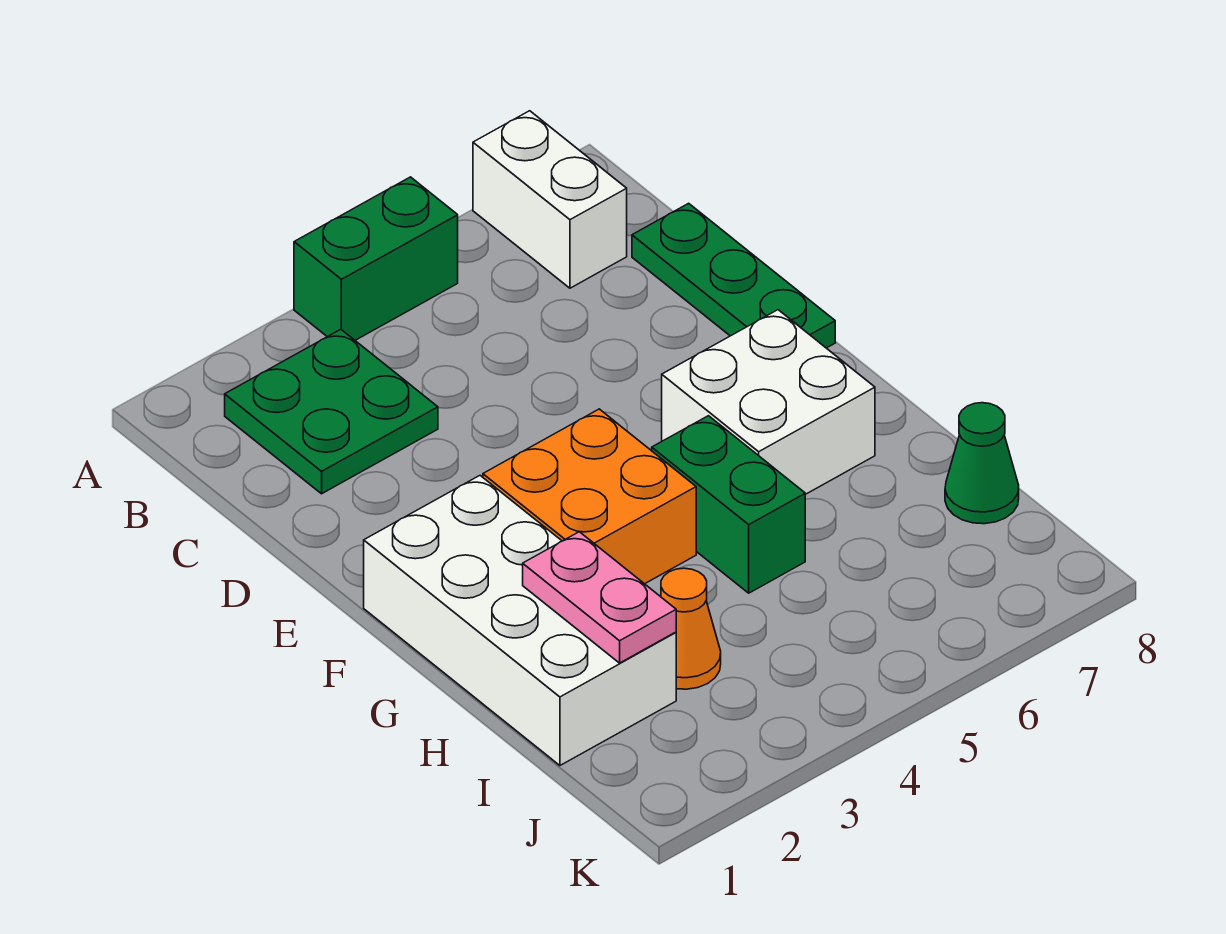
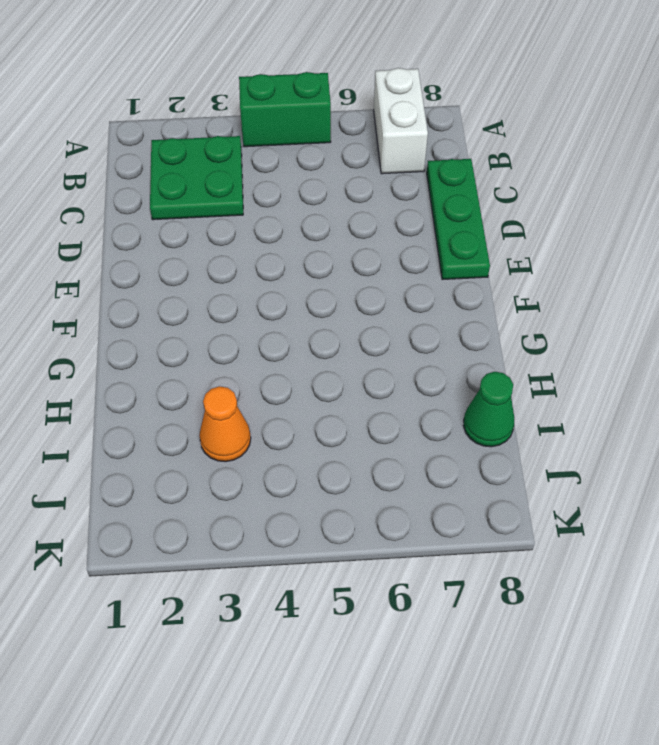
none -> white brick F1:I2 level 1
none -> orange brick F3:G4 level 1

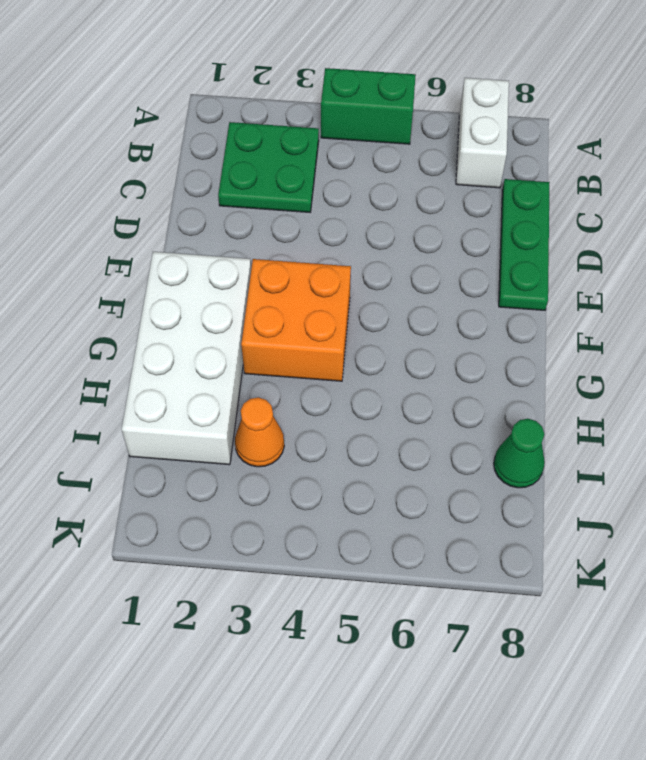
none -> white brick F6:G7 level 1
none -> green brick G5:H5 level 1

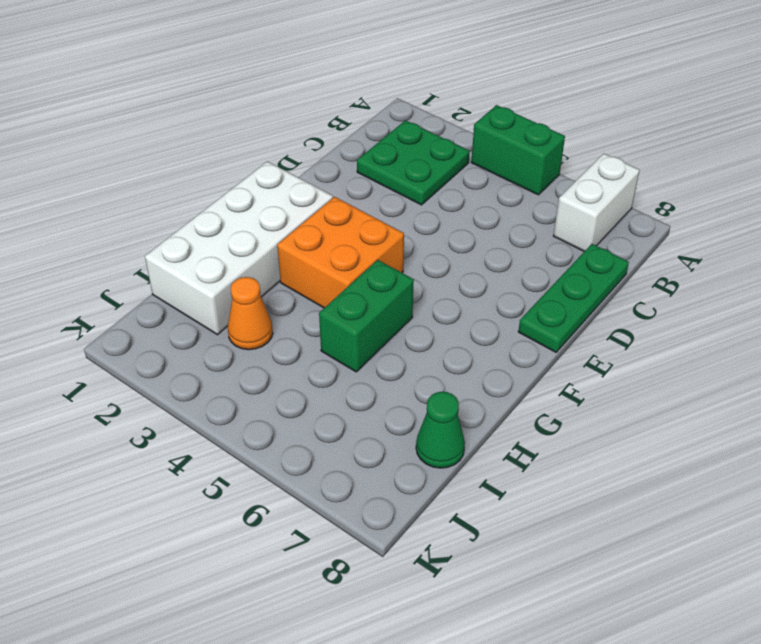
none -> white brick F6:G7 level 1
none -> pink plate H2:I2 level 2

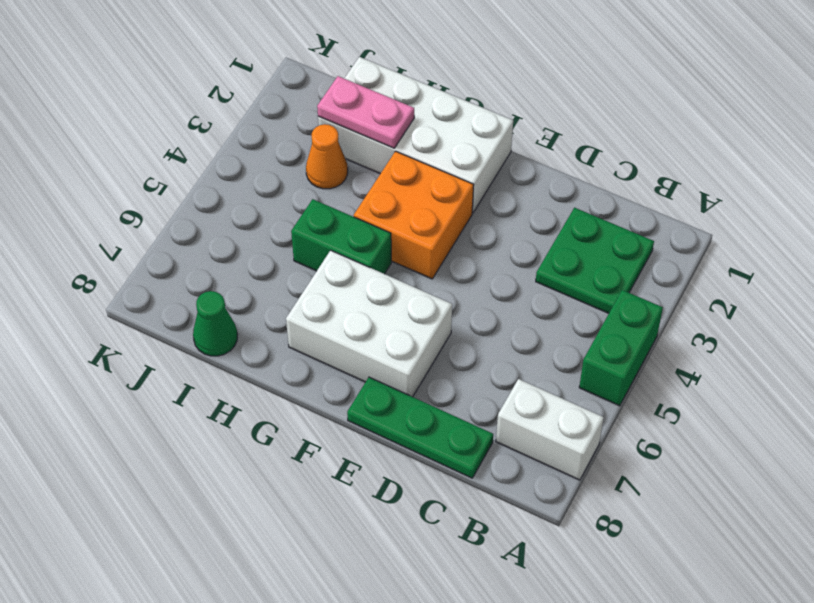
white brick E6:G7 level 1 -> white brick F6:G7 level 1

